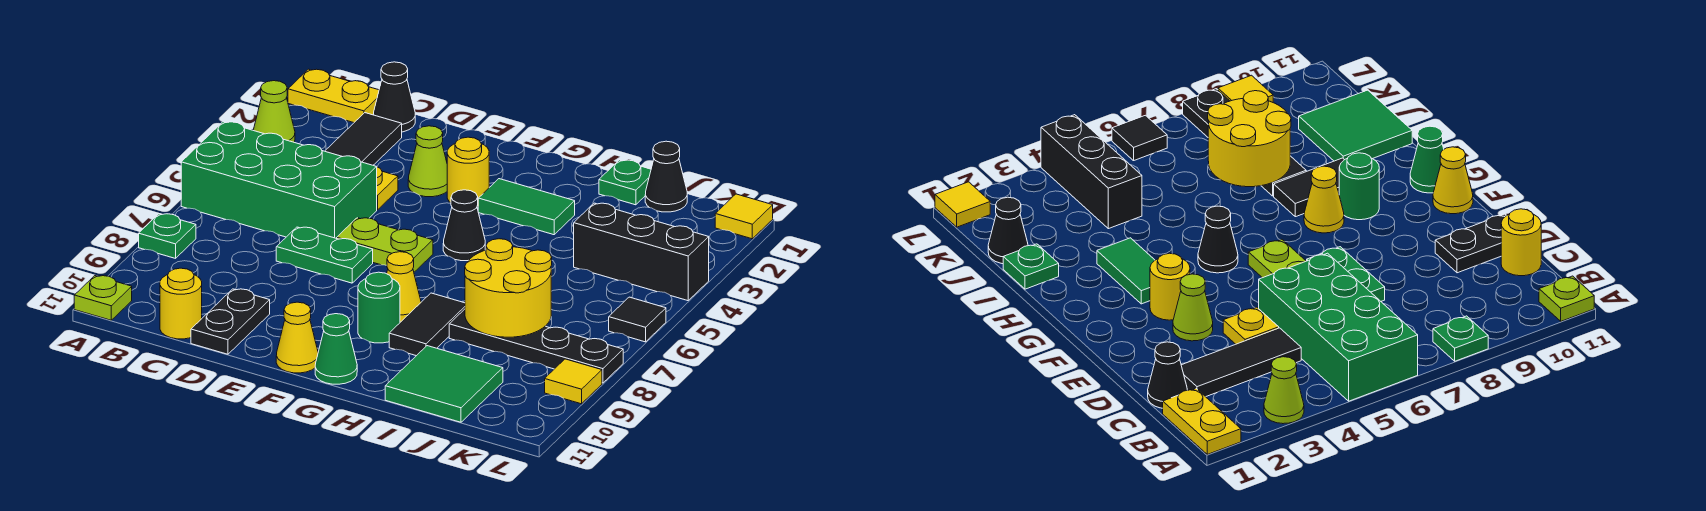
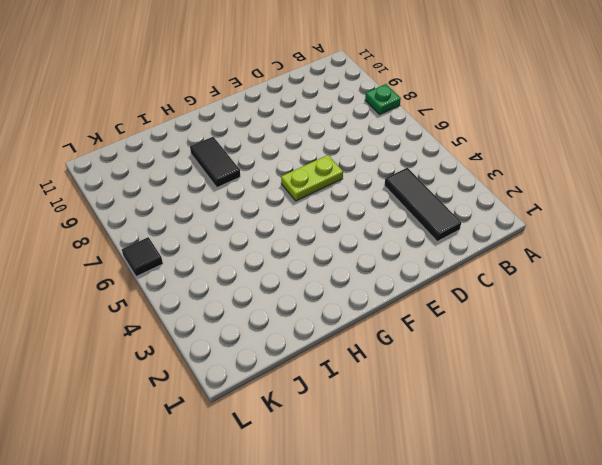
none -> yellow plate A1:B1 level 1
none -> lime cone A3 level 1
none -> green brick A5:D6 level 1
none -> lime plate A11 level 1

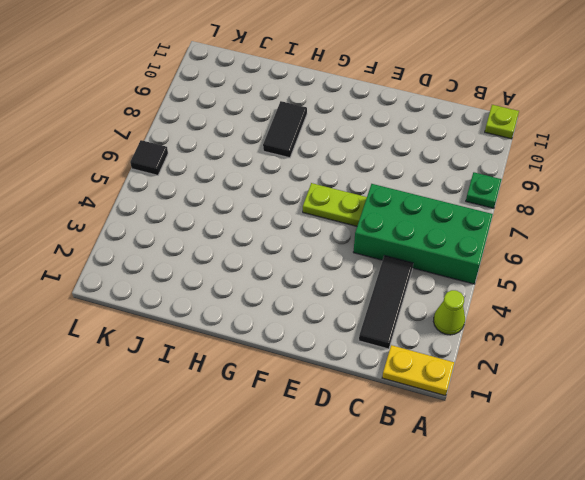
none -> black cone C1 level 1
none -> yellow round brick C11 level 1
none -> yellow plate D4 level 1
none -> green plate D7:E7 level 1

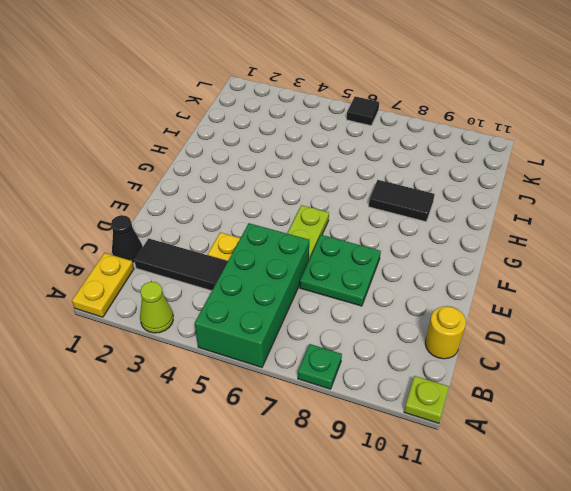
green plate D7:E8 level 1 -> green plate D7:E7 level 1
none -> black plate D10:D11 level 1
none -> lime cone E3 level 1
none -> yellow round brick F3 level 1
none -> yellow cone F11 level 1

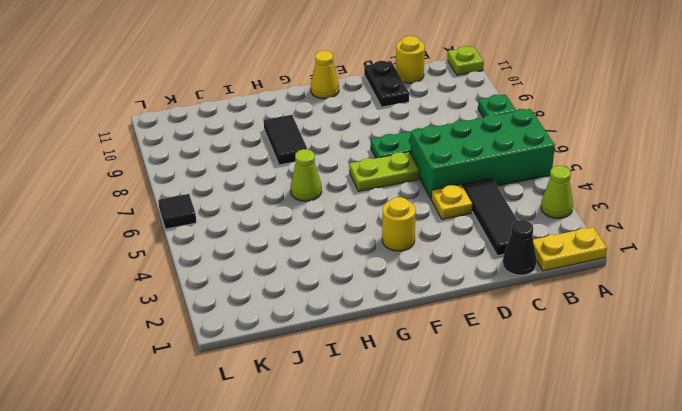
lime cone H6 level 1 -> lime cone E3 level 1
none -> green tile G3:H3 level 1
none -> black cone G5 level 1
none -> yellow cone G8 level 1
none -> green round brick G9 level 1

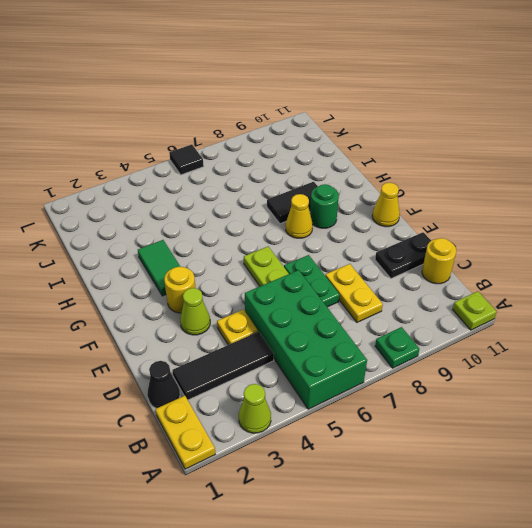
yellow plate C8:D8 level 1 -> none
none -> black cone G5 level 1
none -> green cone G11 level 1
none -> green plate I1 level 1
none -> black plate I8:L8 level 1

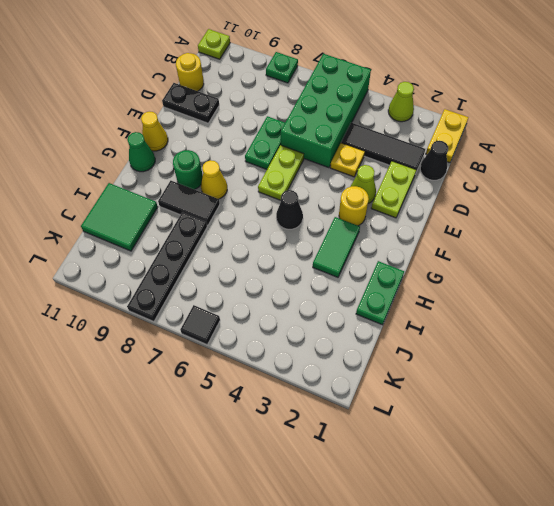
lime plate D2:E2 level 1 -> none
green plate H1:I1 level 1 -> green plate I1 level 1
none -> black cone J1 level 1
none -> black brick J4:L4 level 1
none -> yellow tile L1 level 1
none -> yellow tile L9 level 1

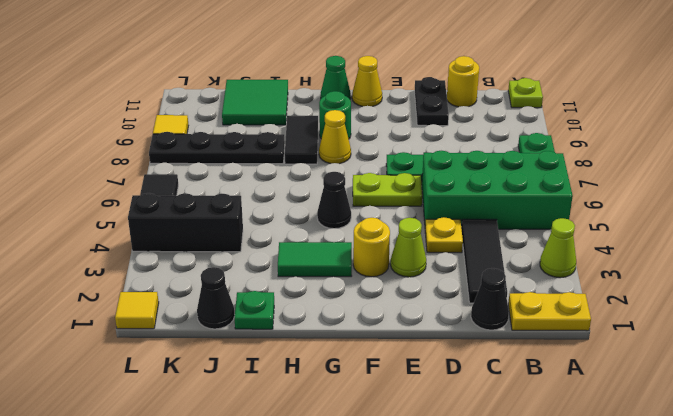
none -> yellow round brick I7:J8 level 2

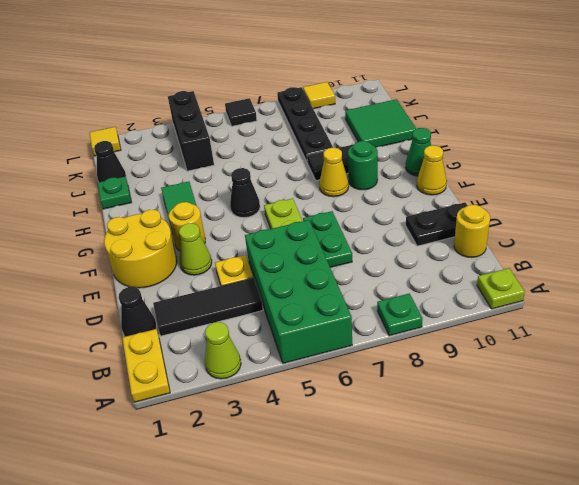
yellow round brick E1:F2 level 1 -> yellow round brick I7:J8 level 2

